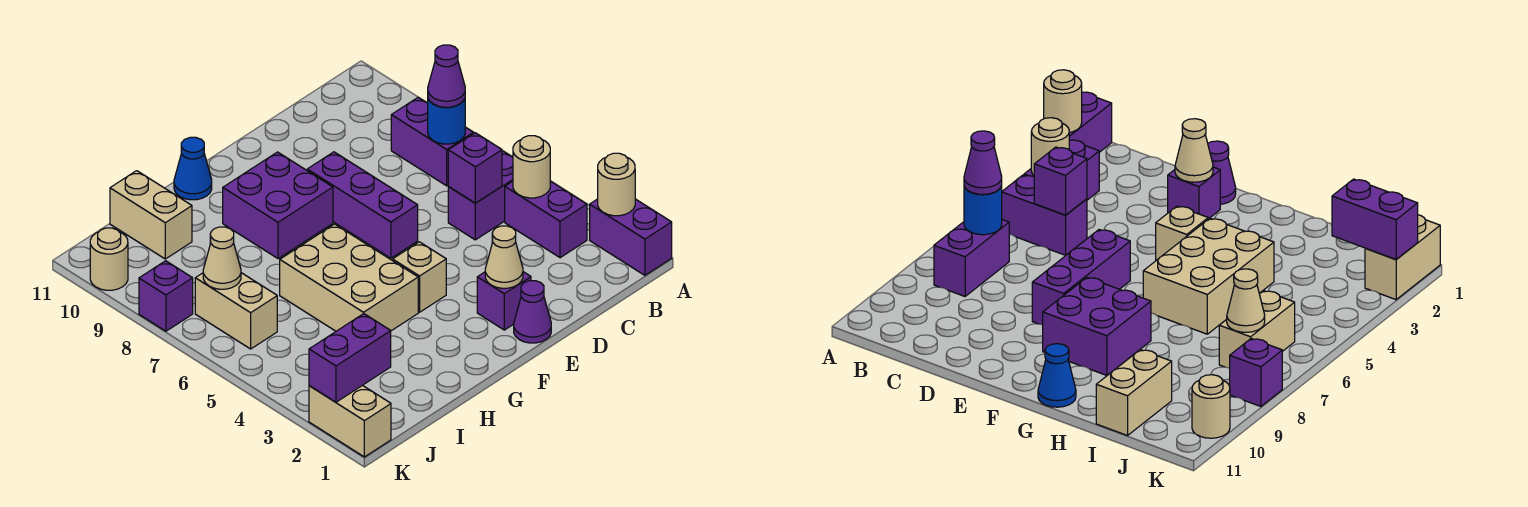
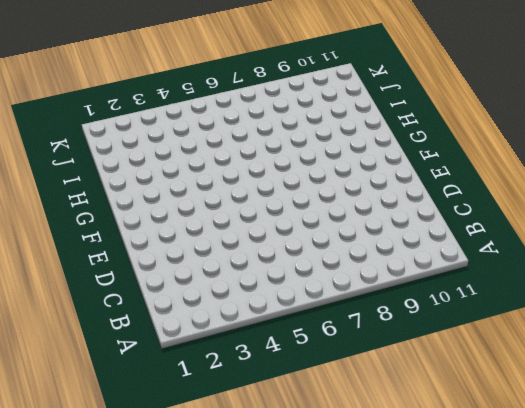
none -> purple brick A1:A2 level 1
none -> purple brick B3:B4 level 1
none -> purple brick B5:C5 level 1

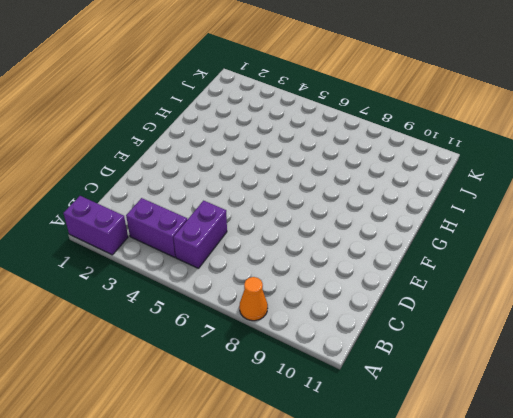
orange cone A8 level 1 -> none
none -> purple brick B7:B8 level 1
none -> purple cone E1 level 1
none -> purple brick E2 level 1

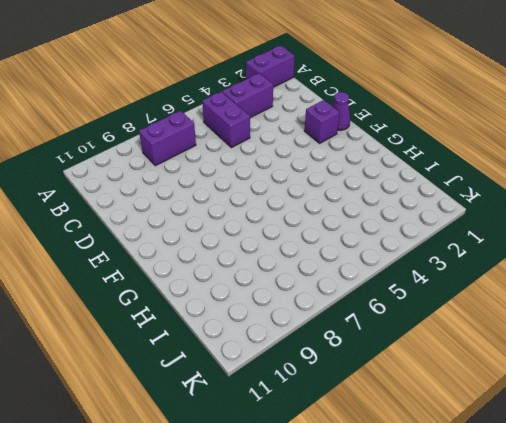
none -> purple brick E6:E8 level 1
none -> tan brick F4 level 1
none -> purple brick F8:G9 level 1

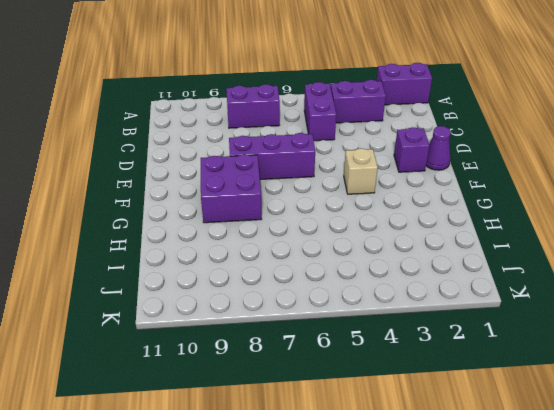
none -> tan brick G4:H6 level 1
none -> blue cone G11 level 1
none -> tan brick I10:I11 level 1

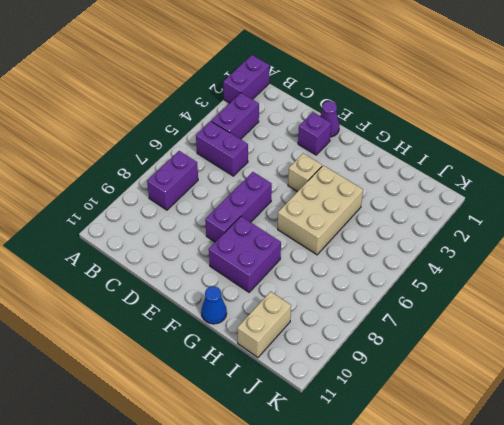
none -> tan brick J6:J7 level 1
none -> tan brick K1:K2 level 1
none -> purple brick K8 level 1

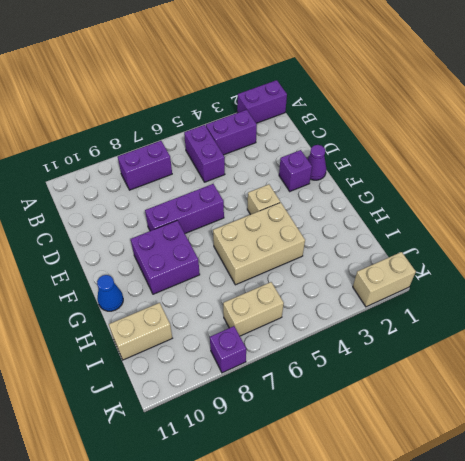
none -> tan round brick K10 level 1
none -> tan round brick A2 level 2
none -> tan round brick B4 level 2

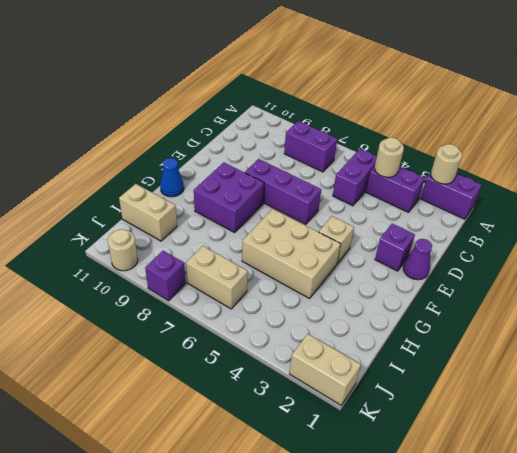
none -> blue round brick B7 level 2
none -> purple brick C5 level 2
none -> tan cone E2 level 2

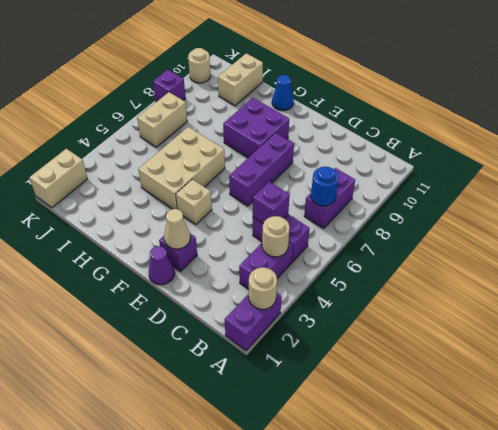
none -> purple brick J2:K2 level 2
none -> tan cone J7 level 2
none -> purple cone B7 level 3

